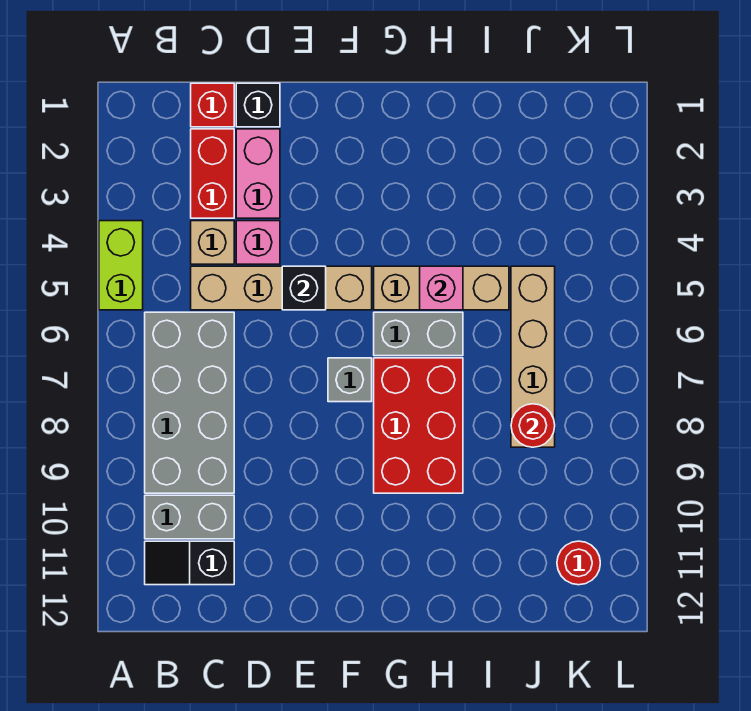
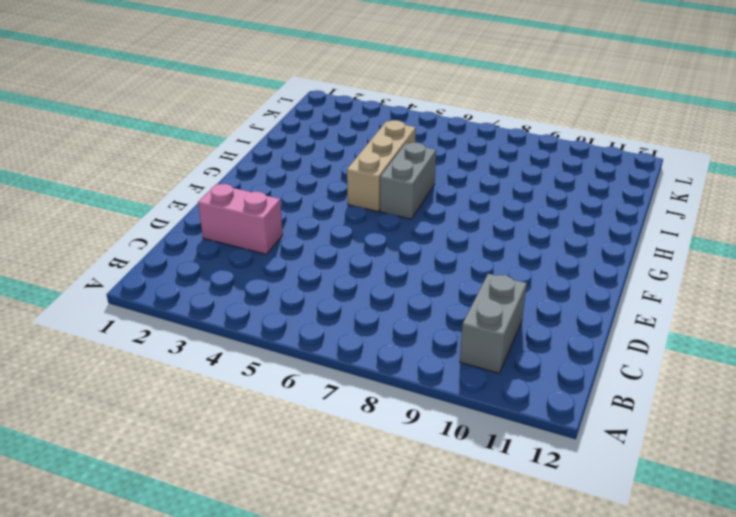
none -> lime brick A4:A5 level 1
none -> grey brick B6:C9 level 1
none -> black slope B11:C11 level 1 top C

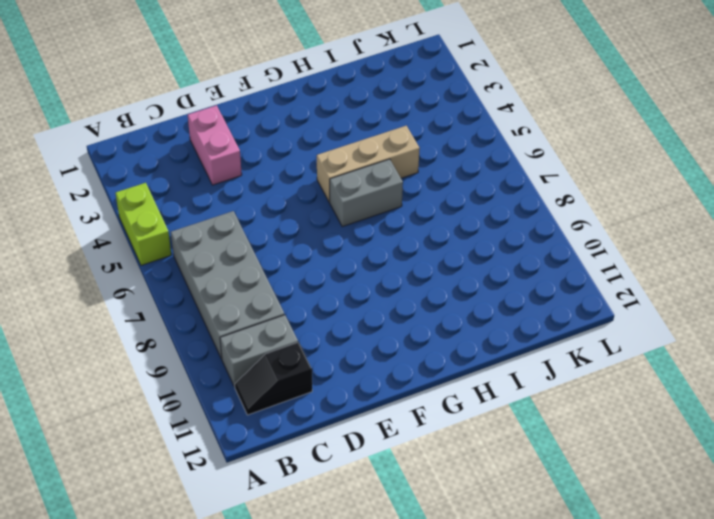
none -> red brick C1 level 1
none -> red brick C2:C3 level 1
none -> tan brick C4 level 1

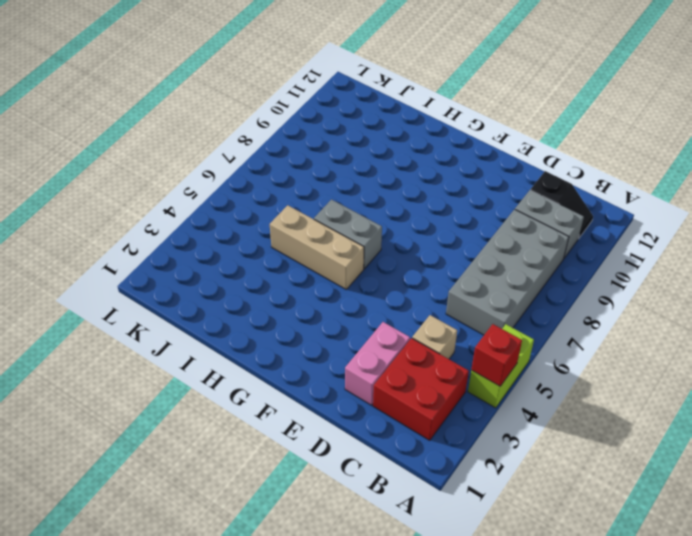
red brick A4 level 2 -> red brick C1 level 1
red brick B2:C3 level 1 -> red brick C2:C3 level 1
none -> tan brick C5:F5 level 1
none -> black brick D1 level 1
none -> pink brick D4 level 1

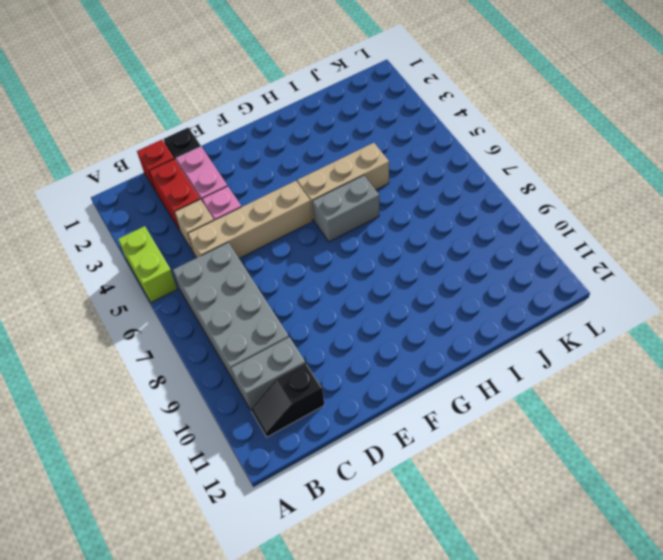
none -> grey brick F7 level 1
none -> red brick G7:H9 level 1
none -> tan brick J5:J8 level 1

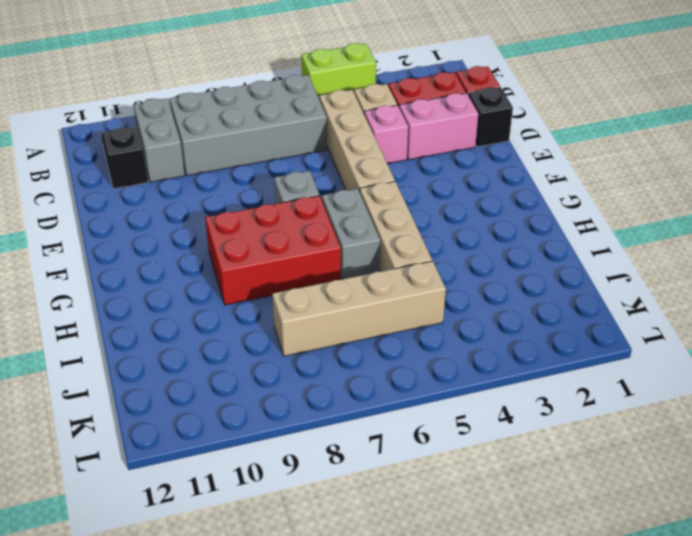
none -> red round brick K11 level 1
none -> black brick E5 level 2
none -> pink brick H5 level 2

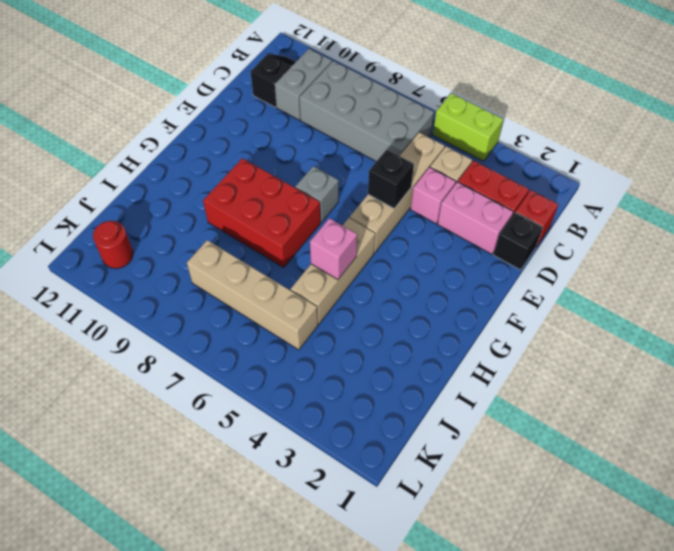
none -> grey brick G6:H6 level 1
none -> red round brick J8 level 2

